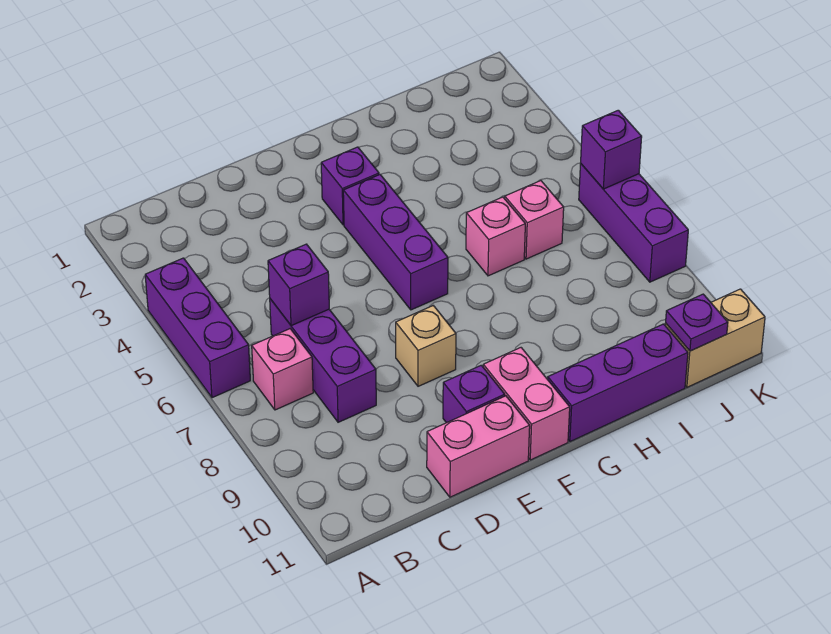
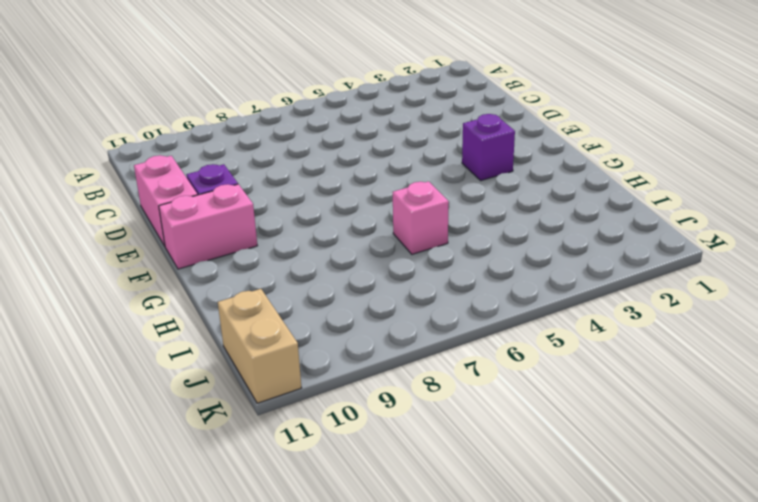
none -> purple brick A4:A6 level 1
none -> pink brick B7 level 1
none -> purple brick C6:C8 level 1

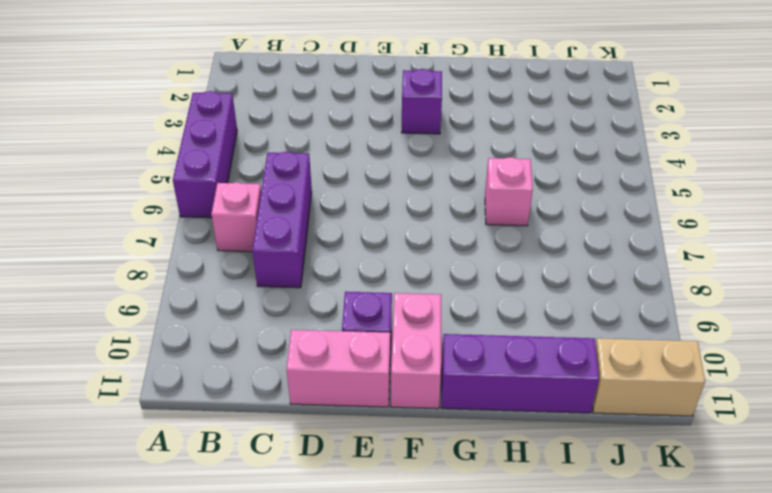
none -> tan brick E8 level 1
none -> purple brick F4:F6 level 1
none -> pink brick I6 level 1

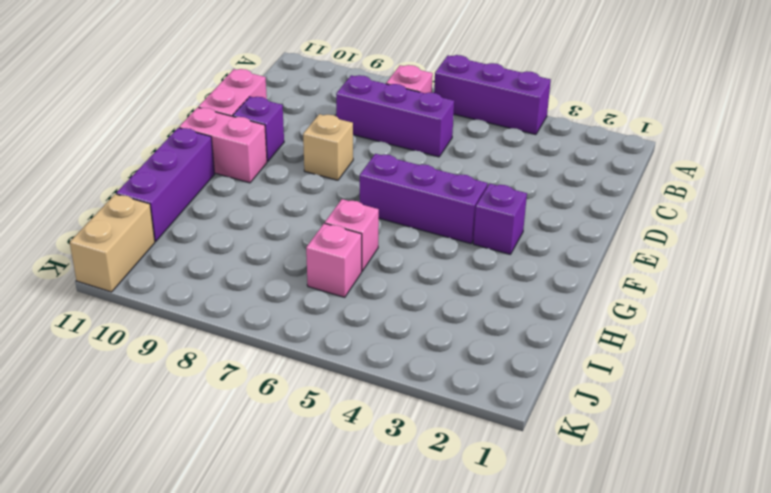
none -> purple brick K6:K8 level 1
none -> purple brick C6 level 2
none -> purple plate J11 level 2

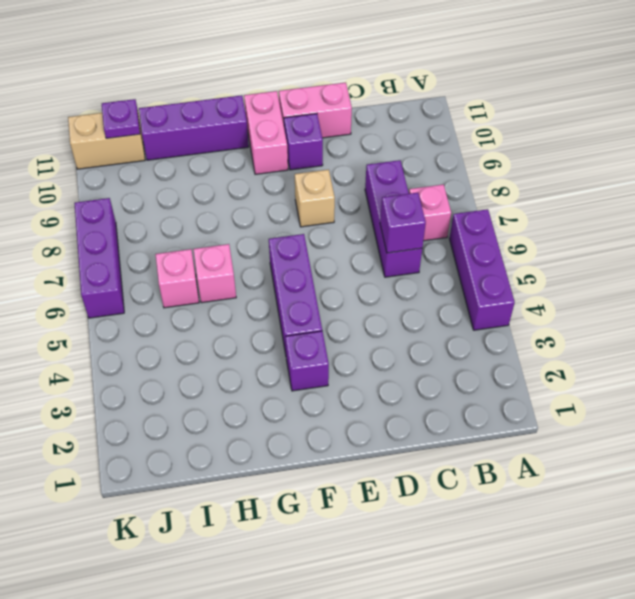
none -> purple brick K6 level 2

